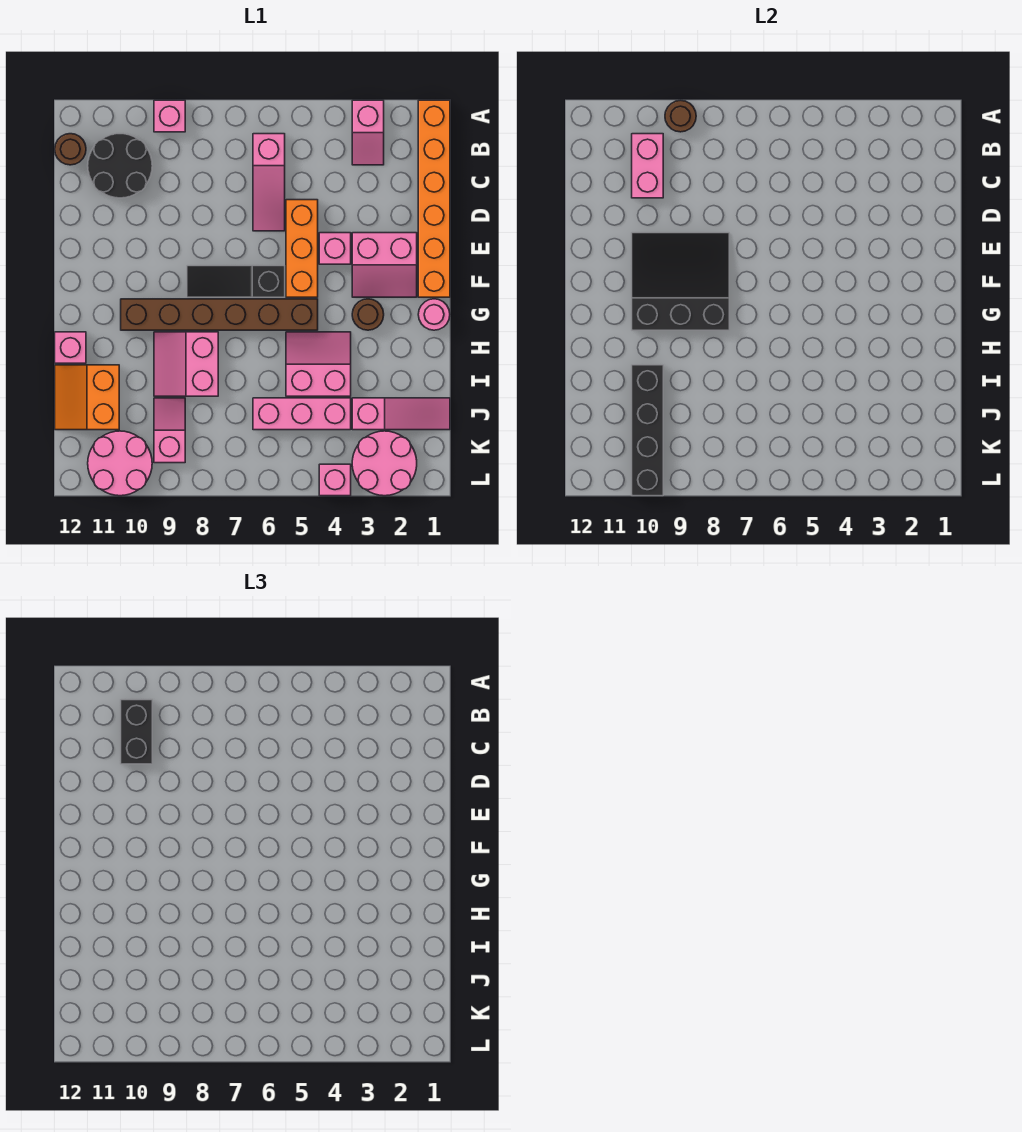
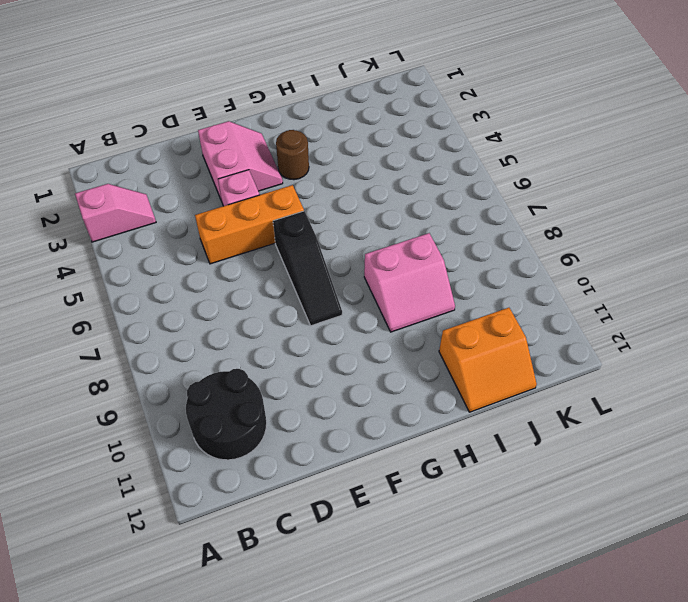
none -> orange brick A1:F1 level 1
none -> pink brick A9 level 1
none -> pink slope B6:D6 level 1 top B

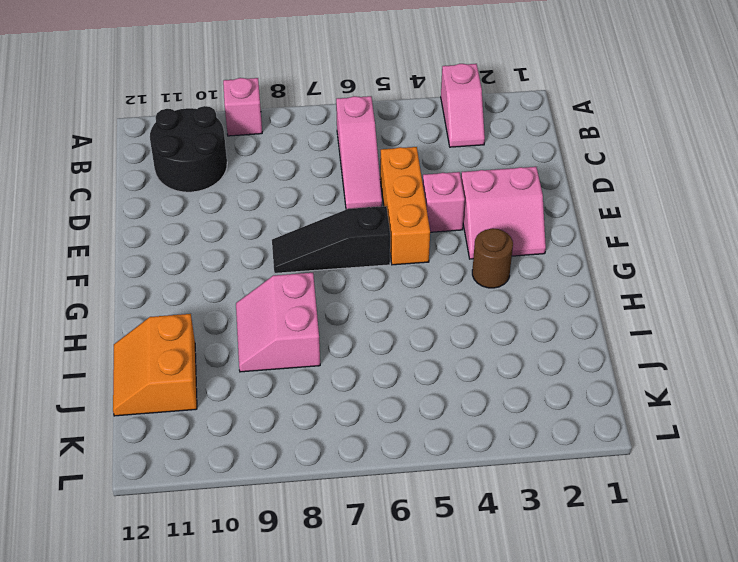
none -> orange brick A1:F1 level 1
none -> brown round brick B12 level 1
none -> pink round brick G1 level 1

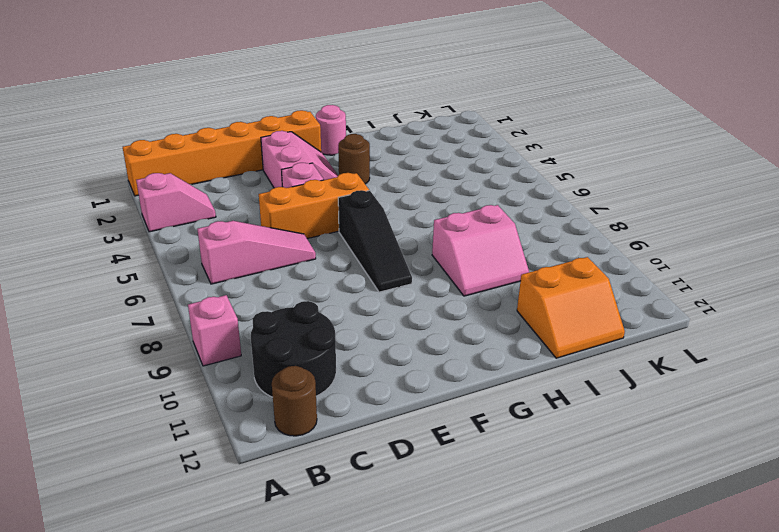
none -> brown brick G5:G10 level 1
none -> pink slope H4:I5 level 1 top I
none -> pink brick H12 level 1

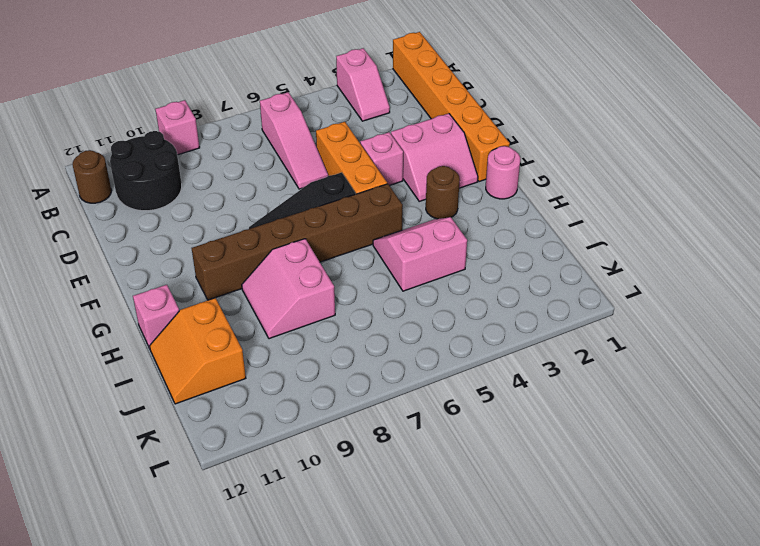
none -> pink slope J1:J3 level 1 top 3
none -> pink brick J4:J6 level 1
none -> pink slope J9:K9 level 1 top K

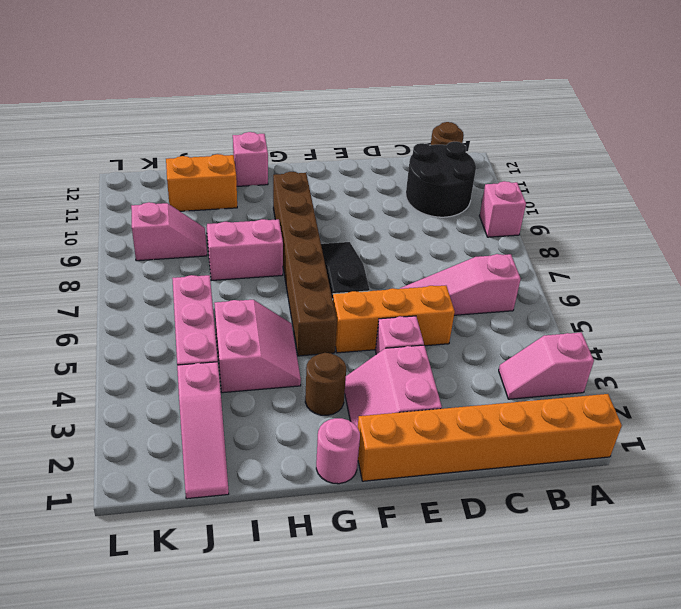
none -> pink round brick K2:L3 level 1
none -> pink round brick K10:L11 level 1
none -> pink brick L4 level 1

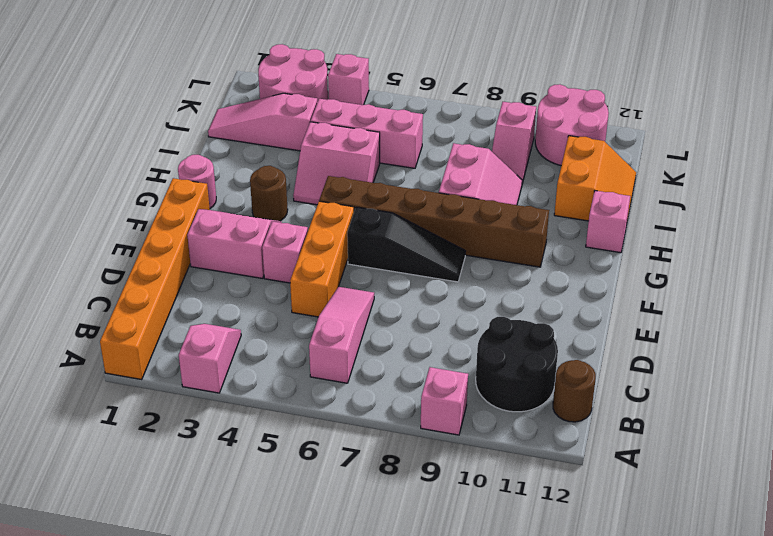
none -> brown round brick A9 level 2
none -> pink brick B10:C10 level 2
none -> black slope E8:G10 level 2 top G

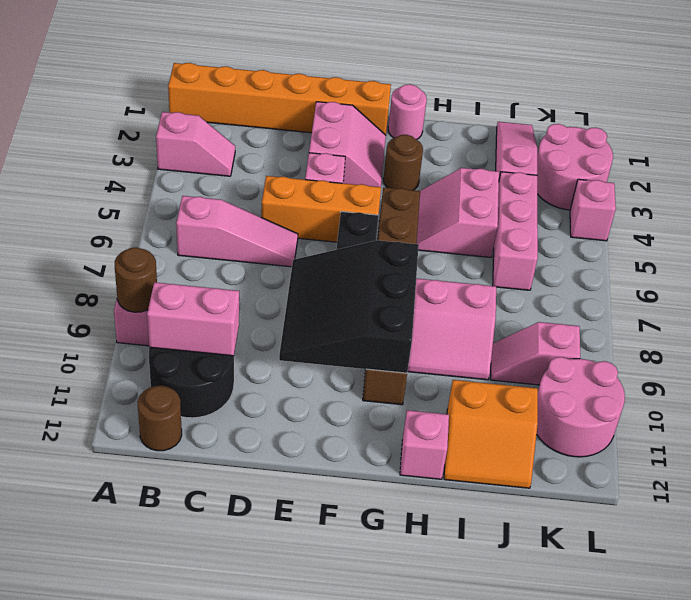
none -> black brick I10:L10 level 2
none -> black brick B10:C10 level 3

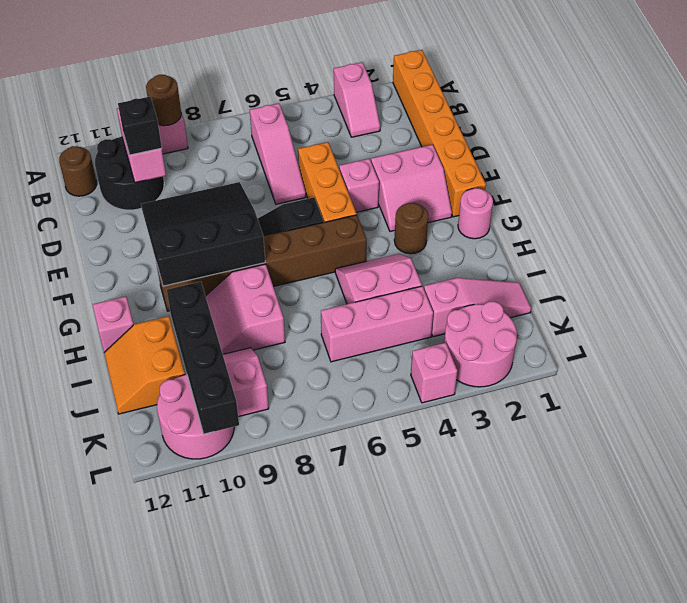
black brick C10 level 3 -> black brick B10:C10 level 3

